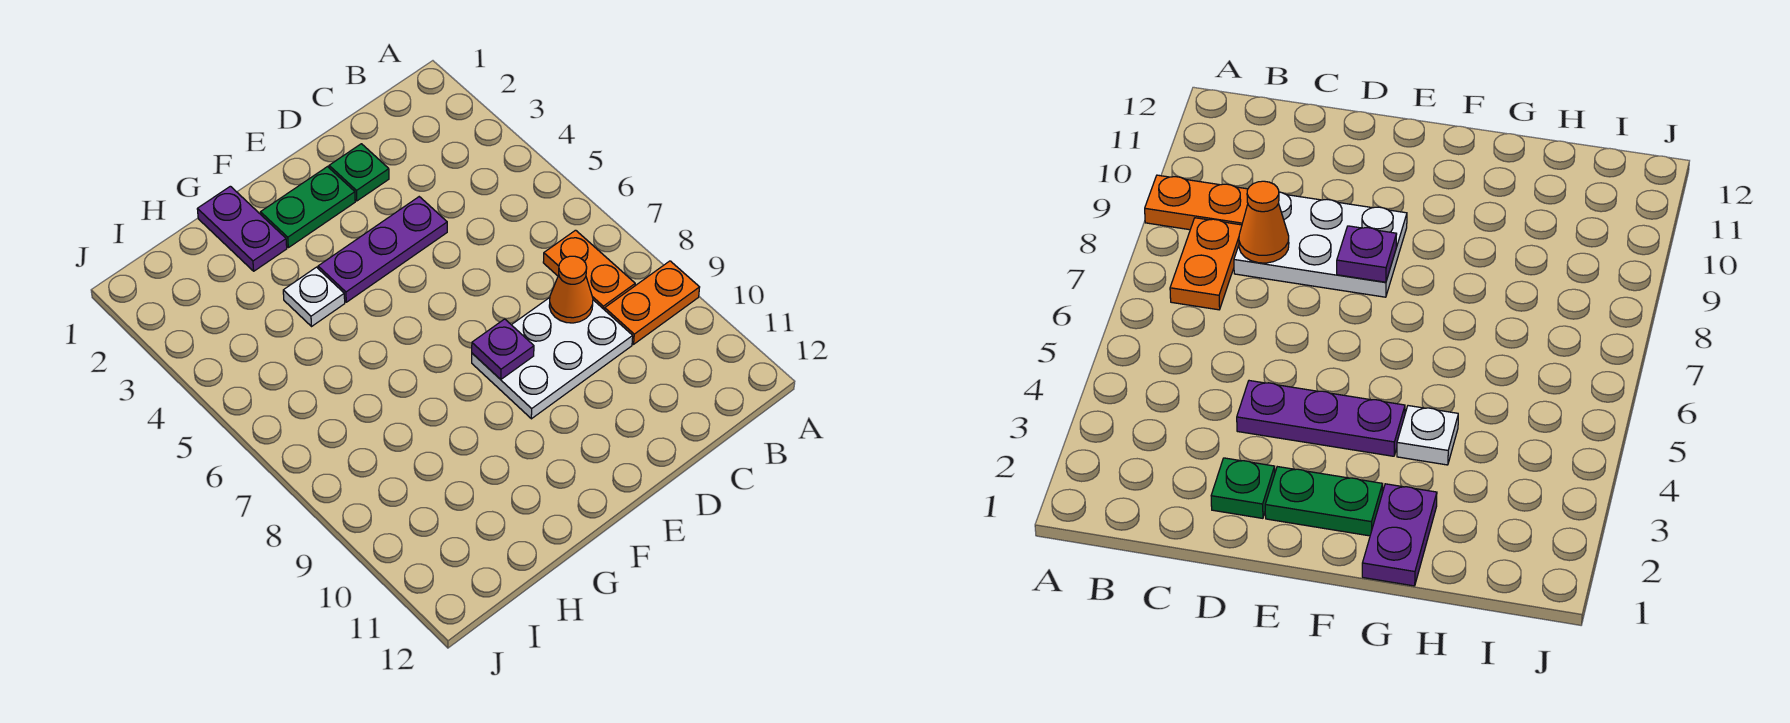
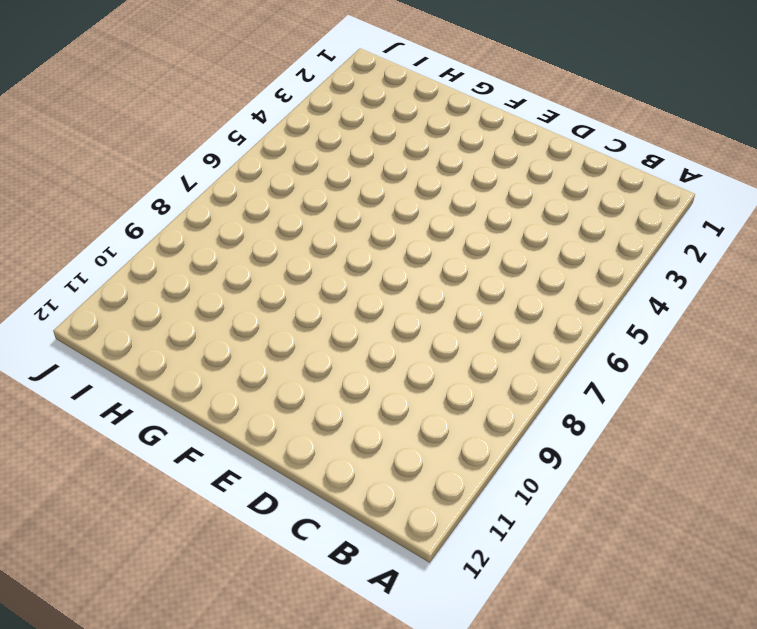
none -> orange plate A9:B9 level 1
none -> orange plate B7:B8 level 1

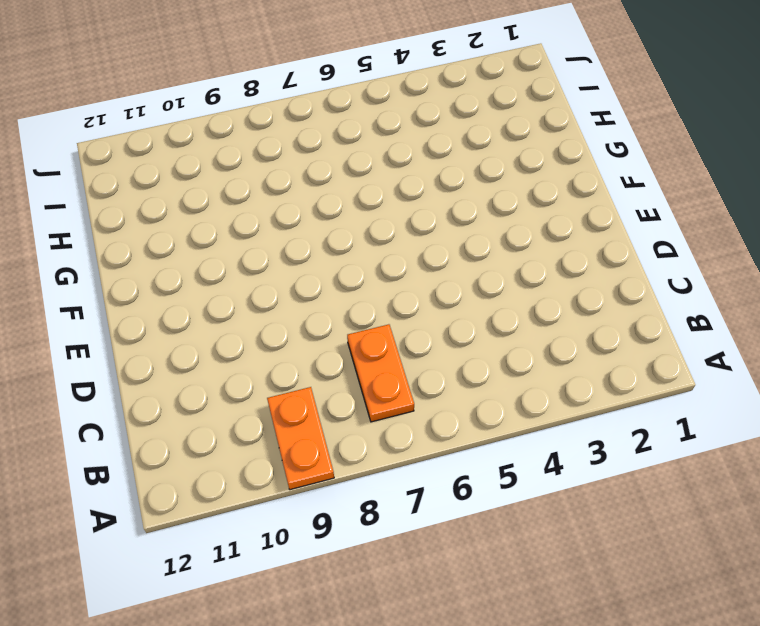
orange plate B7:C7 level 1 -> orange plate B7:B8 level 1
none -> white plate C8:E9 level 1
none -> green plate D2 level 1

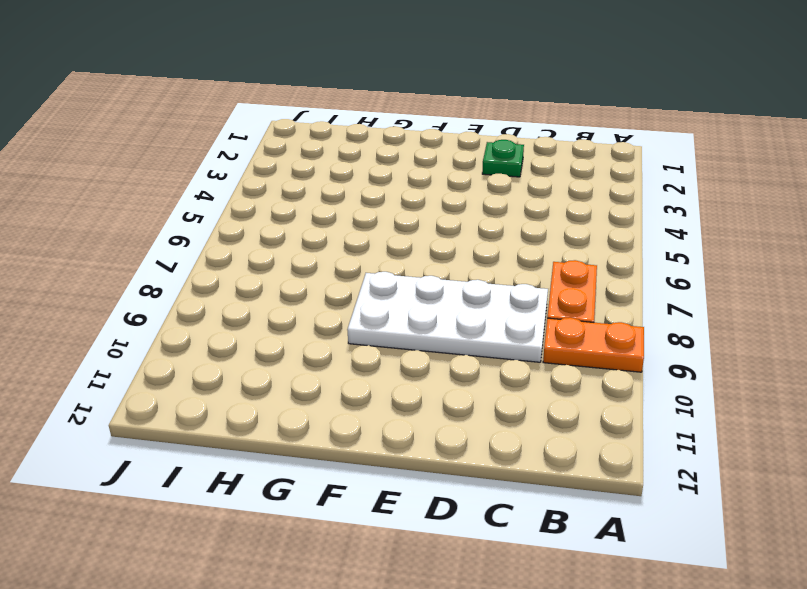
white plate C8:F9 level 1 -> white plate C8:E9 level 1
none -> purple plate D4:F4 level 1
none -> green plate E2:F2 level 1

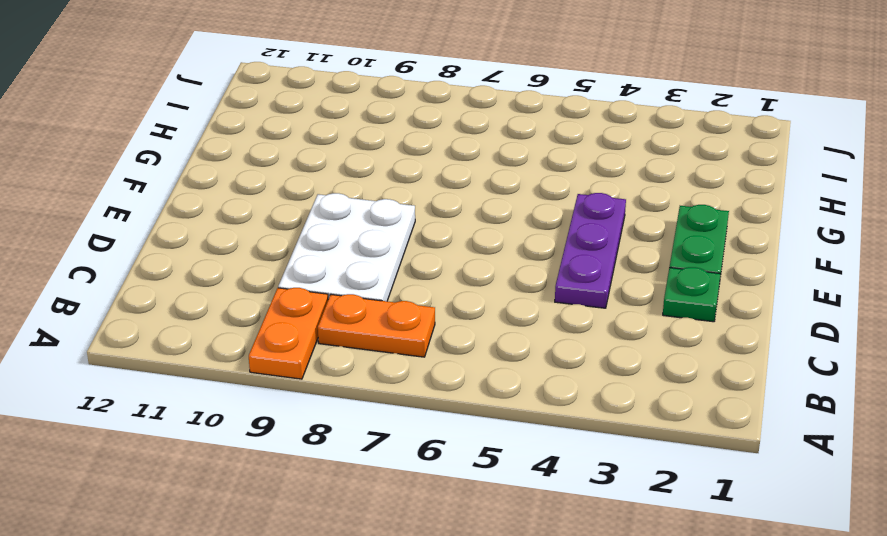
none -> purple plate G1:G2 level 1
none -> white plate G4 level 1

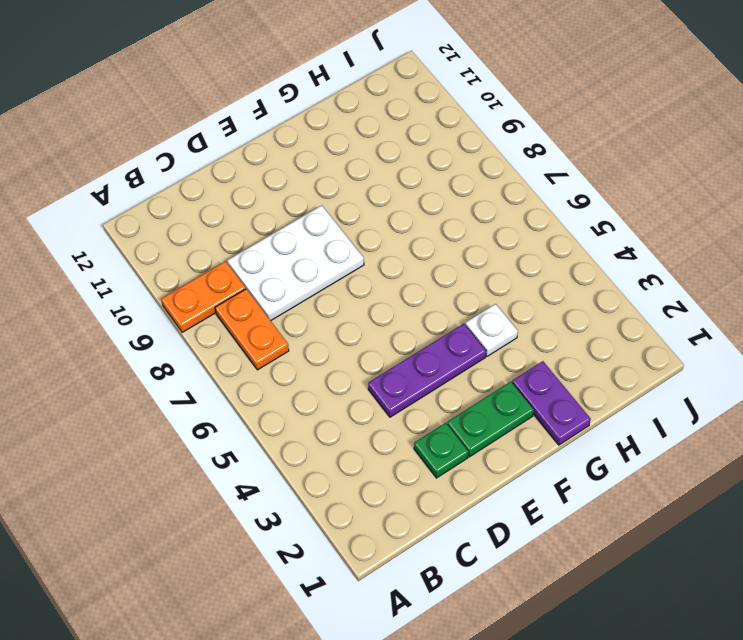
none -> orange cone C8 level 2
none -> purple plate E8 level 2

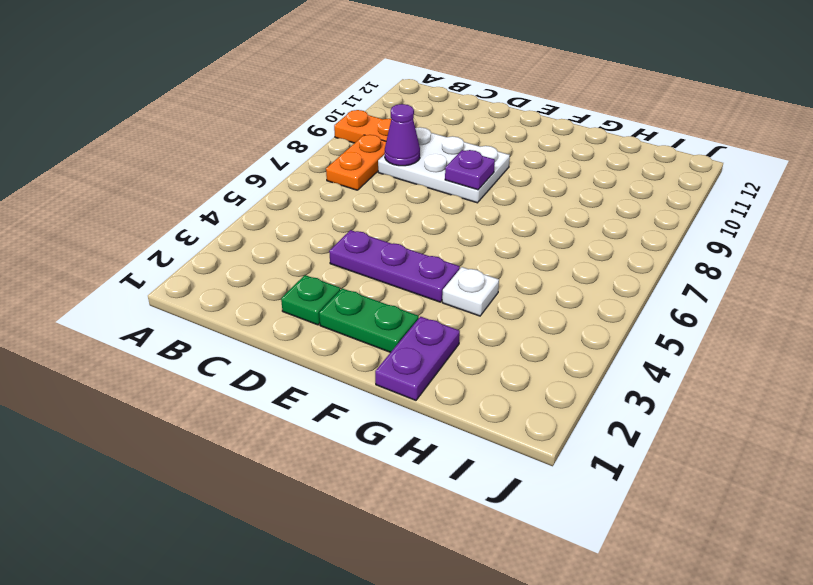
purple cone C8 level 2 -> orange cone C8 level 2

